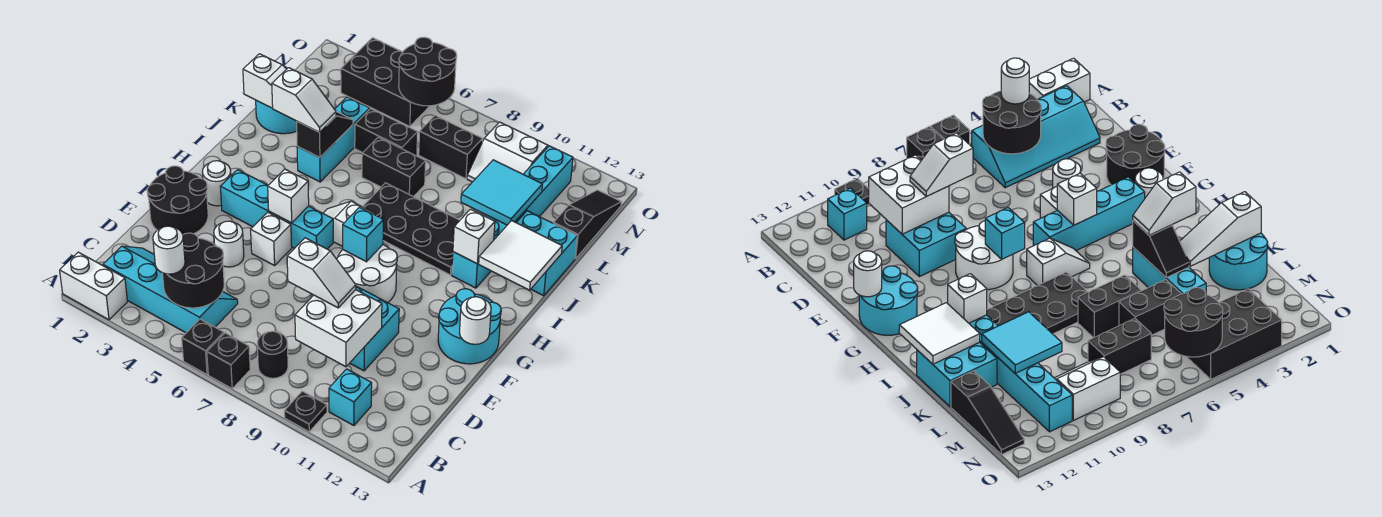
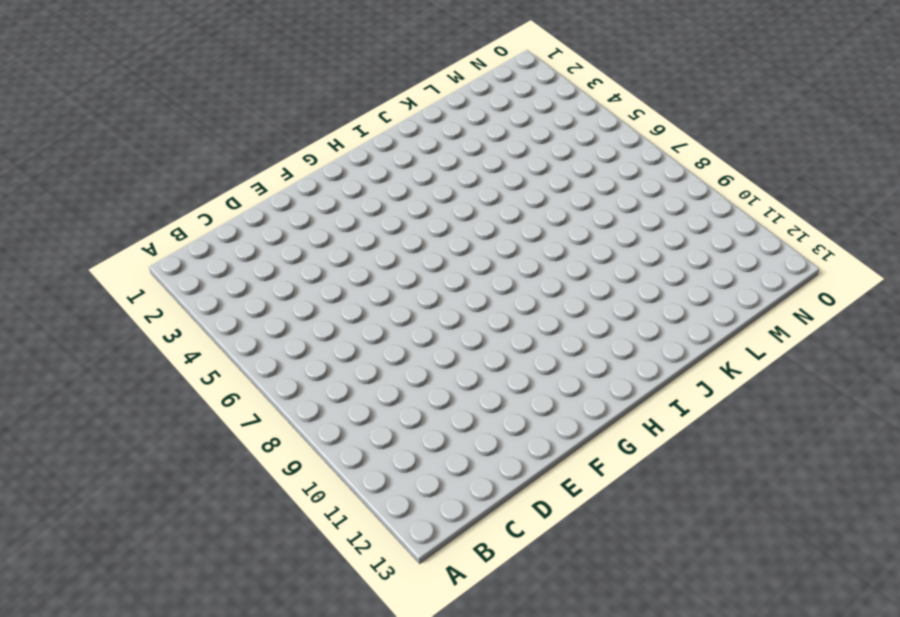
none -> white brick A1:A2 level 1
none -> black brick A6 level 1
none -> black brick A7 level 1
none -> black plate A10 level 1

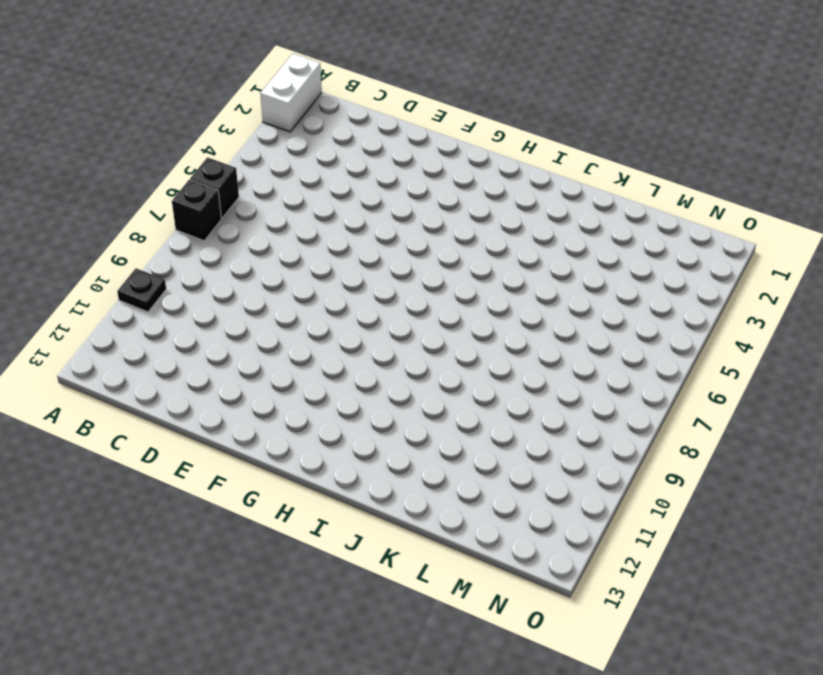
none -> cyan slope B2:C5 level 1 top B
none -> black round brick B8 level 1
none -> cyan brick B11 level 1
none -> cyan brick D9:E10 level 1

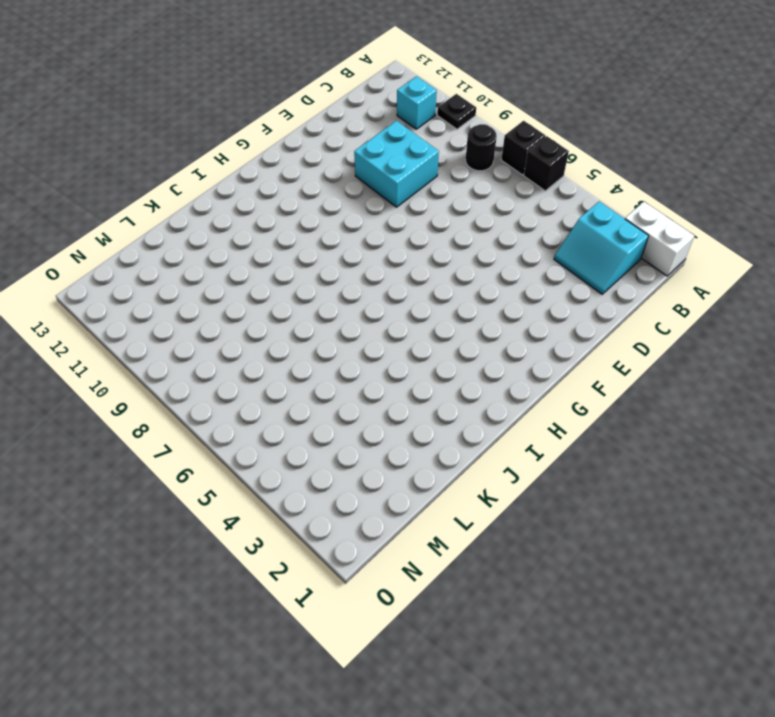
cyan slope B2:C3 level 1 top B -> cyan slope B2:C5 level 1 top B
none -> black round brick E1:F2 level 1
none -> white round brick E4 level 1
none -> white brick F5 level 1
none -> white round brick F8:G9 level 1

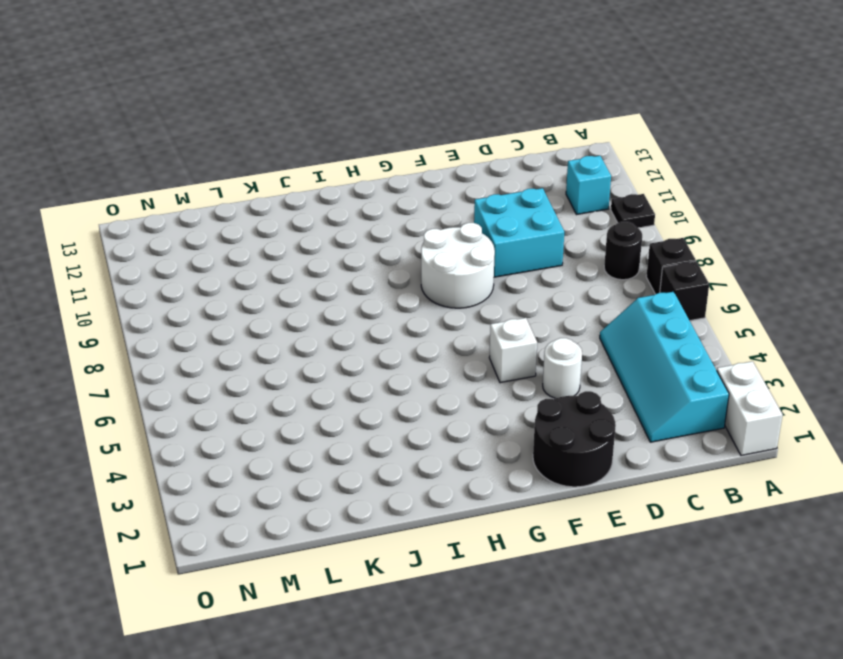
none -> cyan round brick F12:G13 level 1
none -> white round brick G2 level 1
none -> cyan brick G3:G6 level 1
none -> white slope H6:H7 level 1 top 7

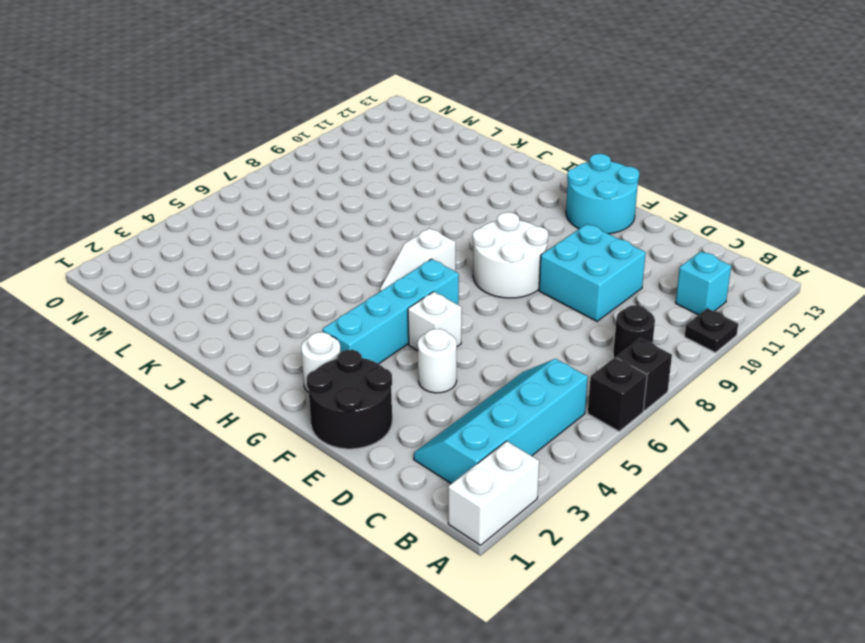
none -> black plate I7:J10 level 1
none -> cyan brick I11:N11 level 1
none -> cyan brick J4:L4 level 1
none -> cyan brick J12:K13 level 1

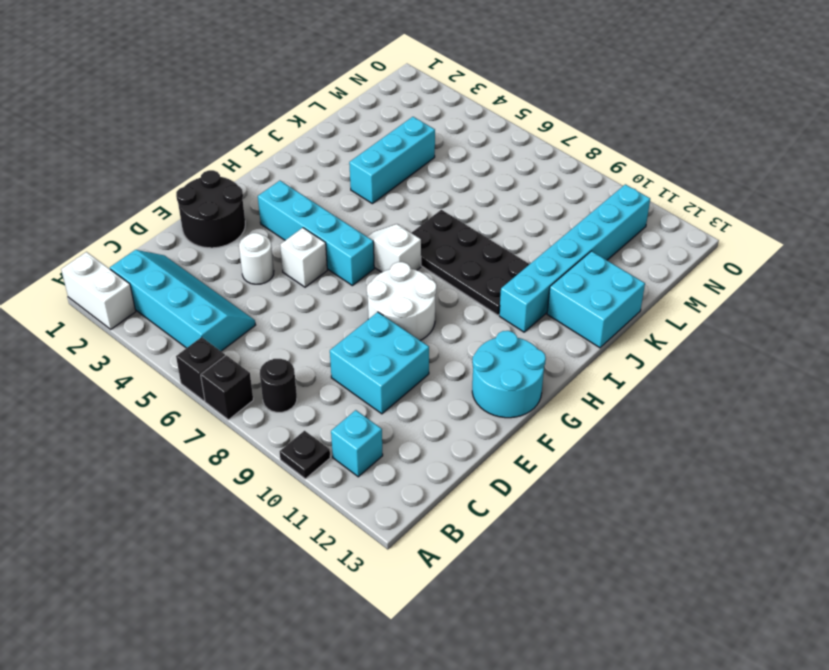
none -> white round brick G2 level 1
none -> cyan round brick K1:L2 level 1
none -> black brick K6:K7 level 1
none -> black brick L5:L6 level 1

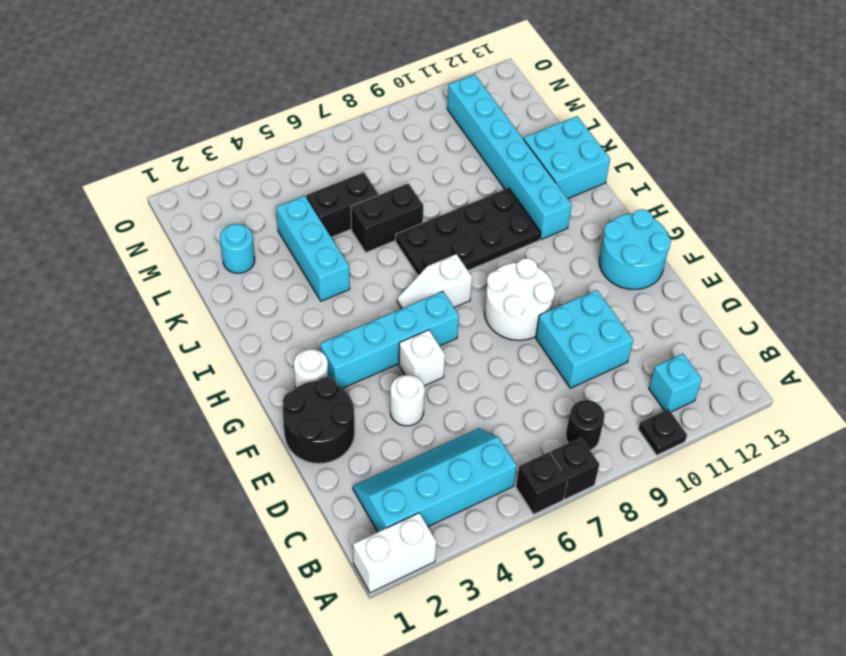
cyan round brick L2 level 1 -> cyan round brick K1:L2 level 1
none -> black slope L13:N13 level 1 top L
none -> black brick M7:M8 level 1
none -> white slope M9:N10 level 1 top N
none -> black brick N3:O5 level 1

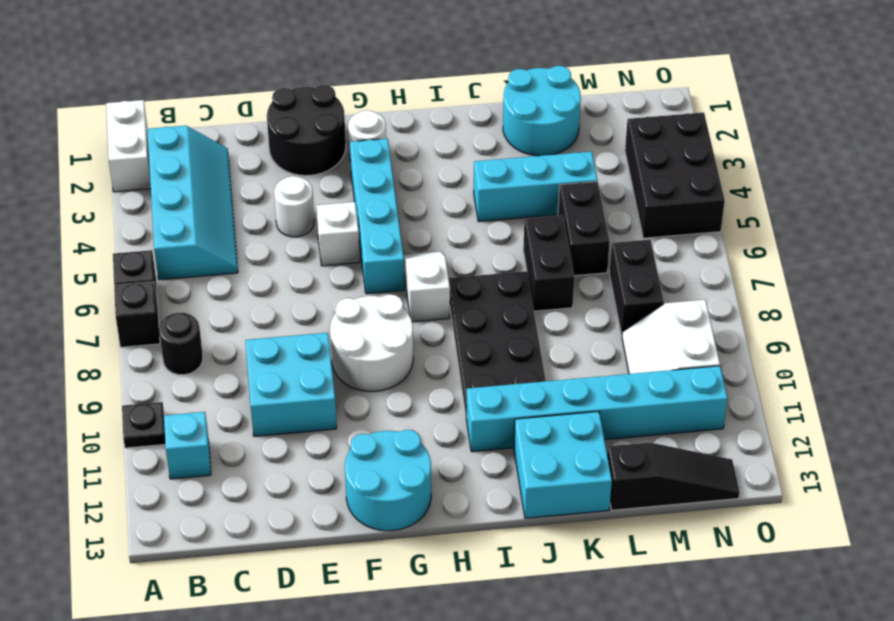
none -> black round brick B4:C5 level 2
none -> white brick C9:D10 level 2
none -> white round brick F13 level 2
none -> white brick G5 level 2

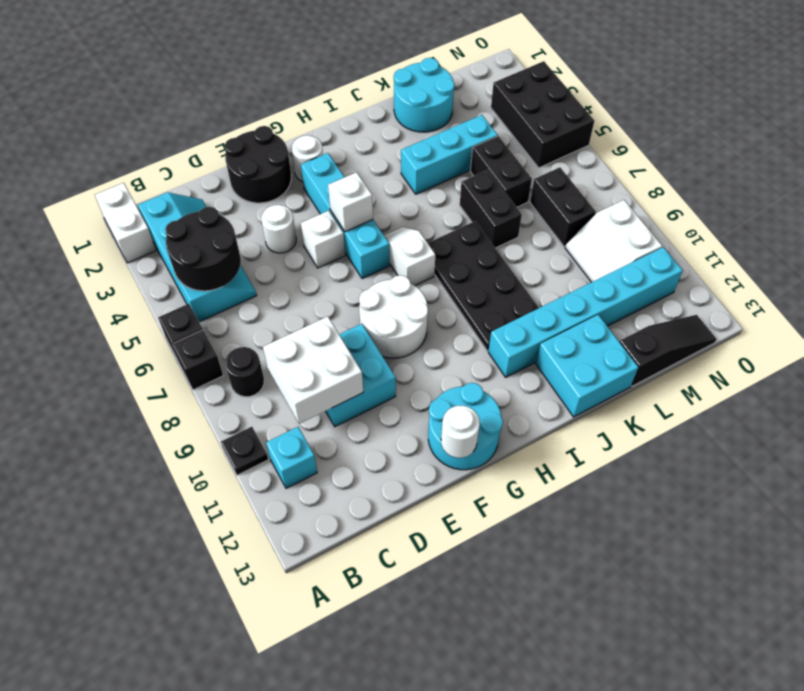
none -> cyan brick G8 level 2
none -> white brick I11 level 2
none -> white tile I12:J13 level 2
none -> black slope J4:K4 level 2 top J

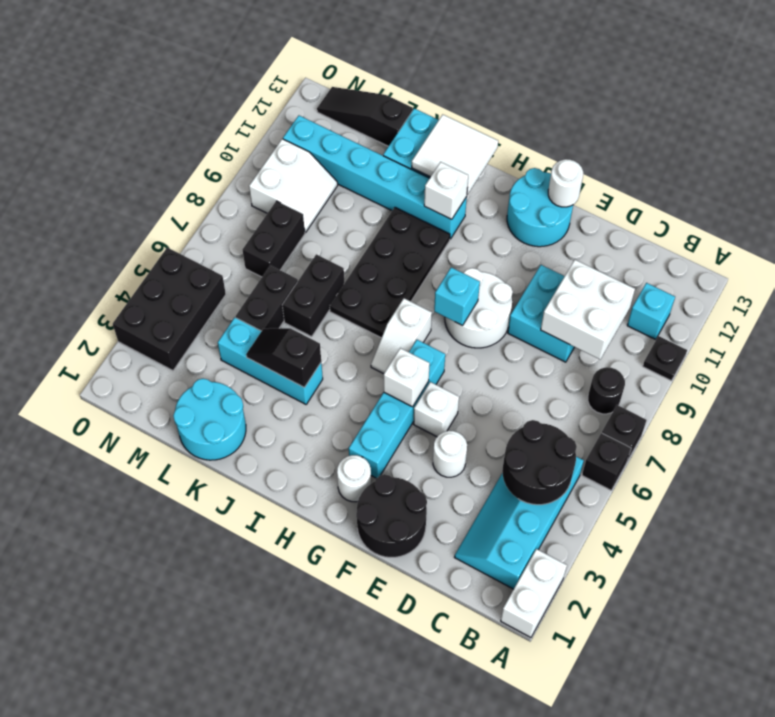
none -> white slope K1:K3 level 2 top 1
none -> cyan tile K10:L11 level 2
none -> black round brick N5:O6 level 2
none -> white round brick B4 level 3

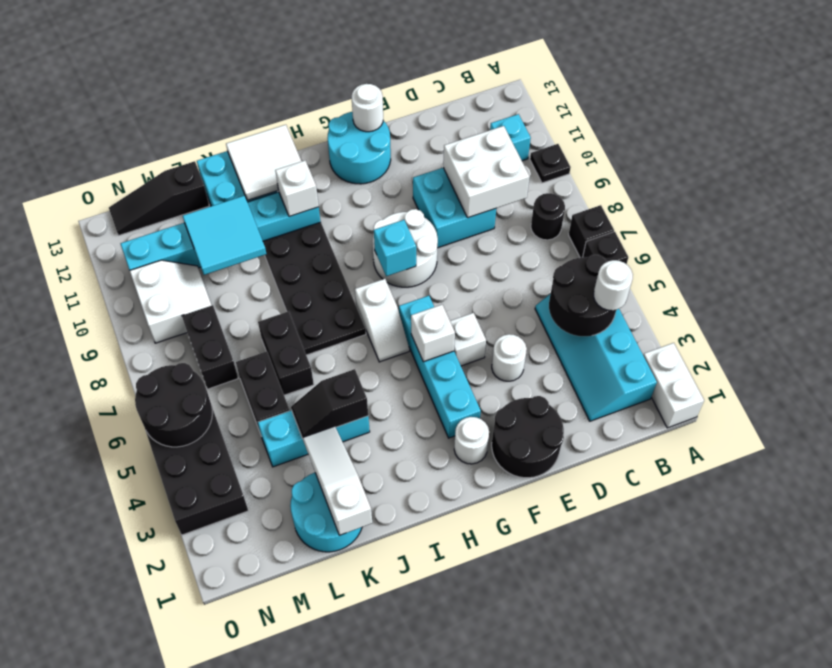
none -> white slope D8:D9 level 3 top 8
none -> white slope J3:J4 level 3 top 3

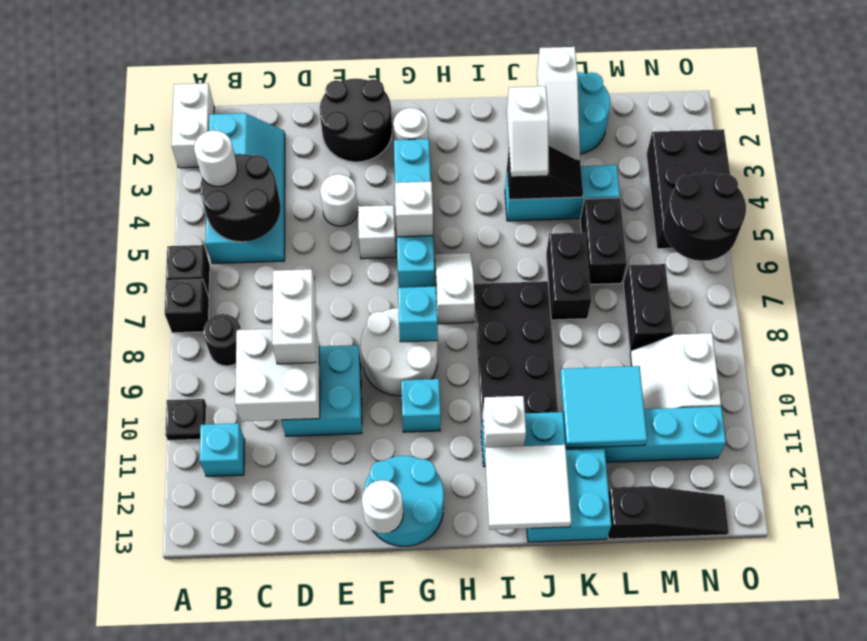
white brick D8:D9 level 3 -> white slope D8:D9 level 3 top 8
cyan brick G10 level 1 -> none

